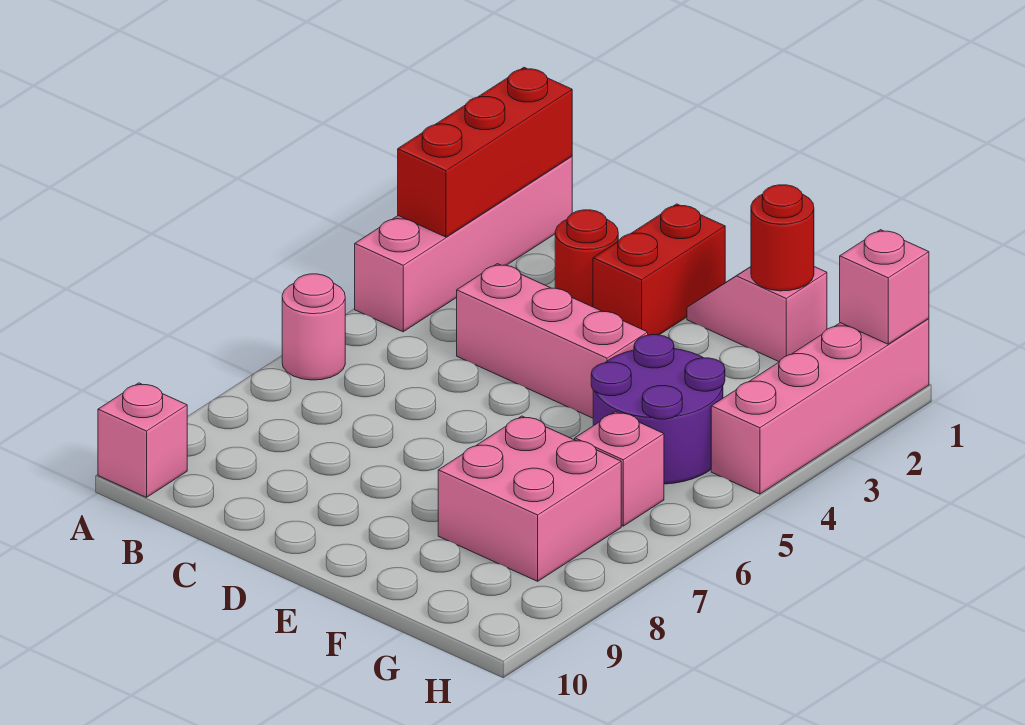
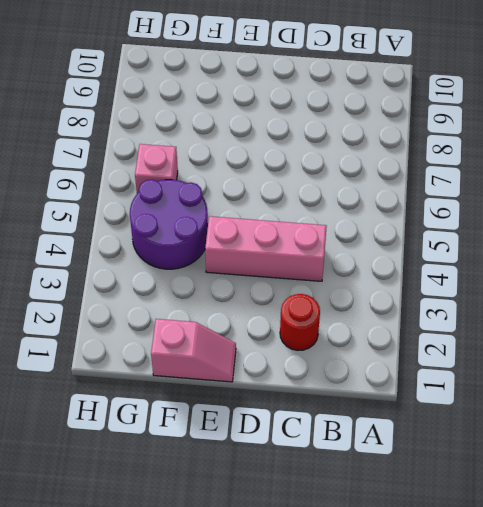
none -> pink brick A1:A4 level 1
none -> pink round brick A6 level 1
none -> pink brick A10 level 1

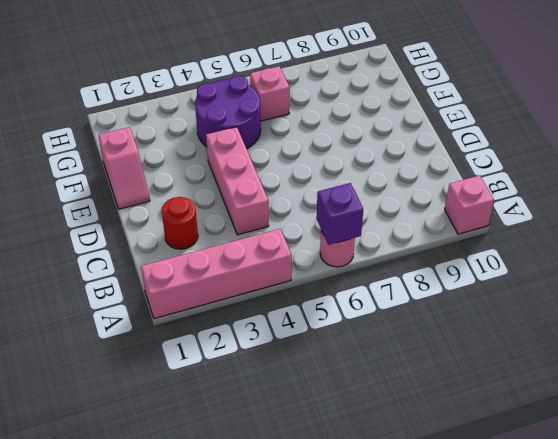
purple brick A6 level 2 -> none
none -> red brick D1:D2 level 1
none -> pink brick F7:G8 level 1
none -> pink brick H1:H4 level 1

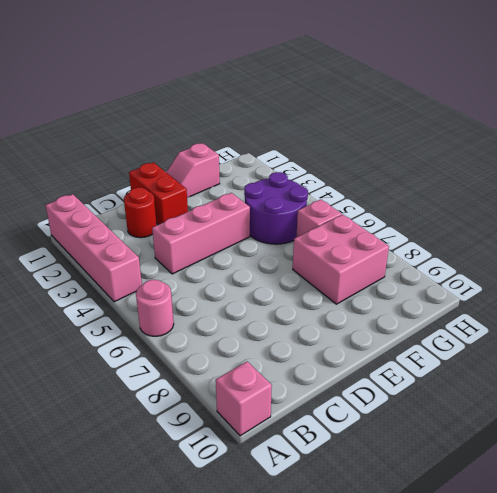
none -> pink brick H1:H4 level 1
none -> red brick A1:A3 level 2
none -> red round brick F1 level 2

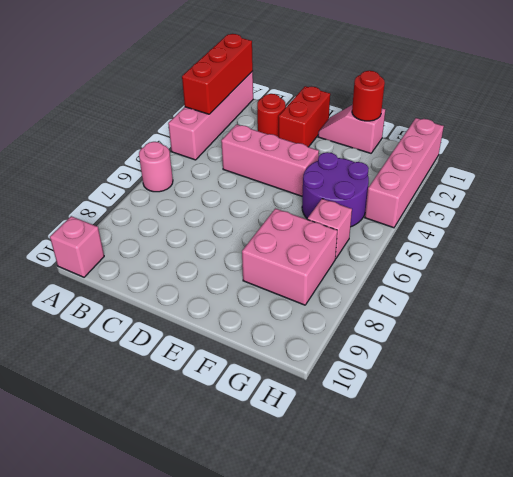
none -> pink brick H1 level 2

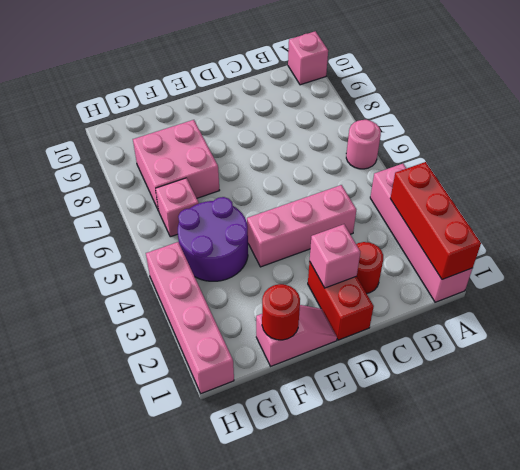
pink brick D2 level 2 -> pink brick H1 level 2

